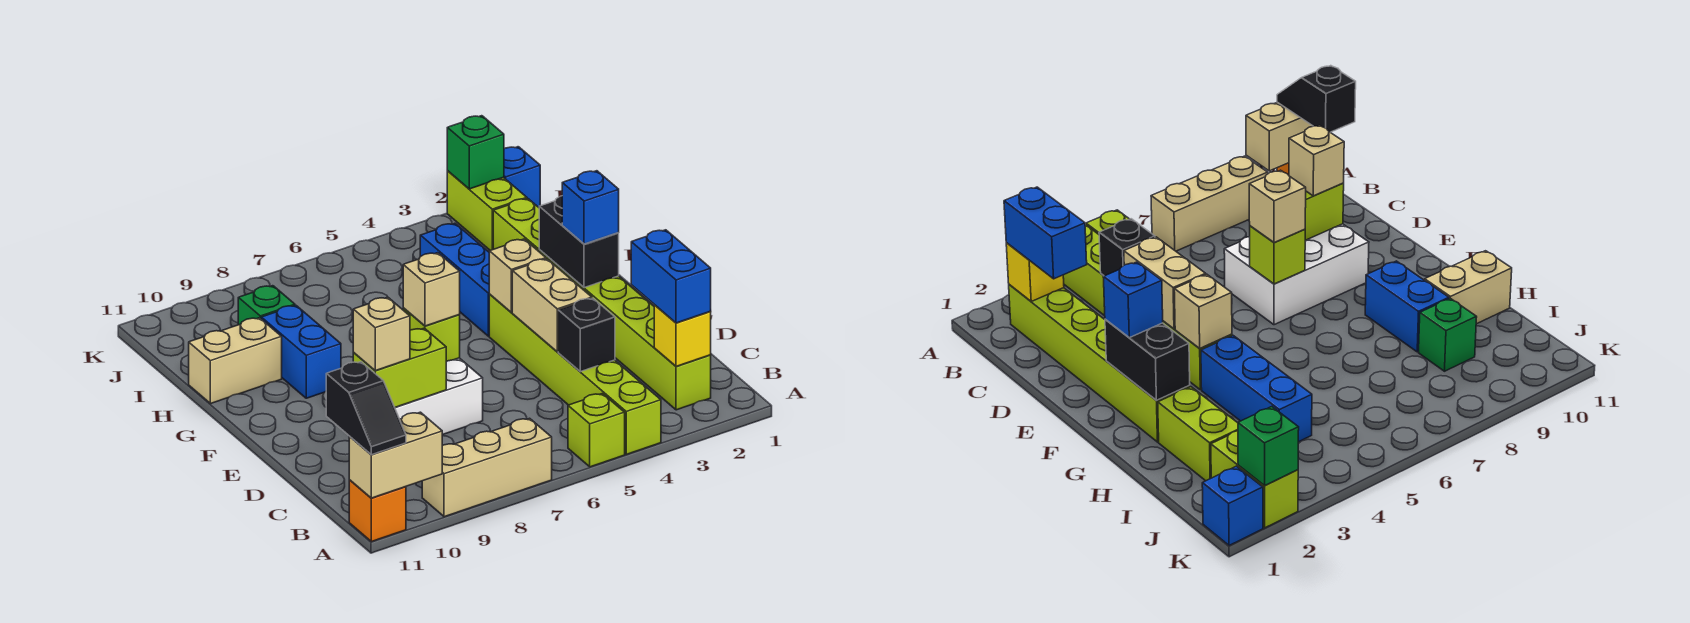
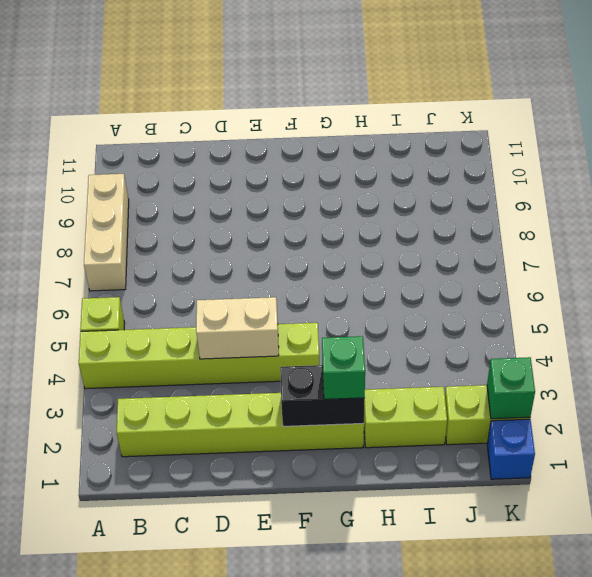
green brick G2 level 3 -> green brick I9 level 1
none -> orange brick A11 level 1
none -> white brick D7:E9 level 1
none -> blue brick G4:I4 level 1

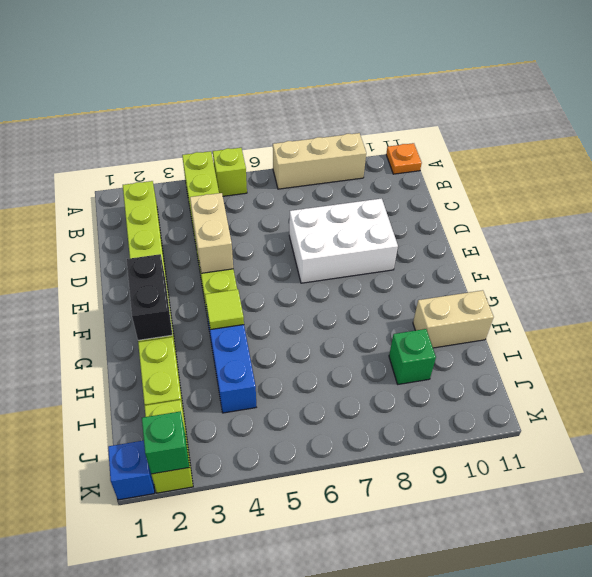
orange plate A11 level 1 -> orange brick A11 level 1
lime tile G4 level 2 -> none
none -> blue brick G9:H9 level 1
none -> tan brick A10:A11 level 2
none -> yellow brick B2 level 2

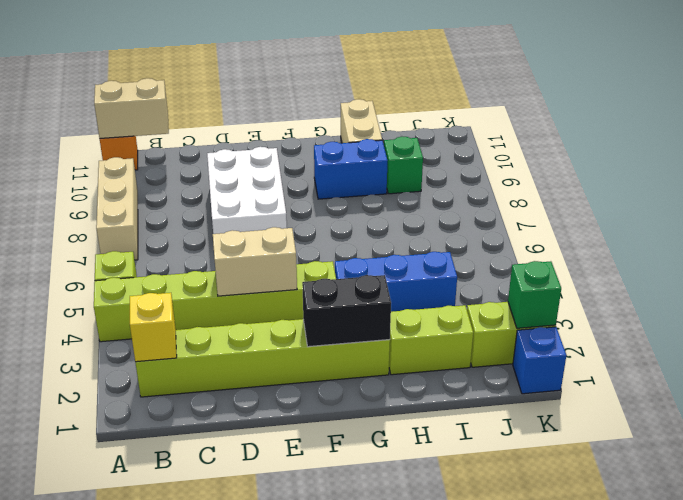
tan brick A11:B11 level 2 -> tan brick A10:A11 level 2
none -> black brick C4 level 2
none -> lime brick D8:D9 level 2
none -> lime brick E7 level 2

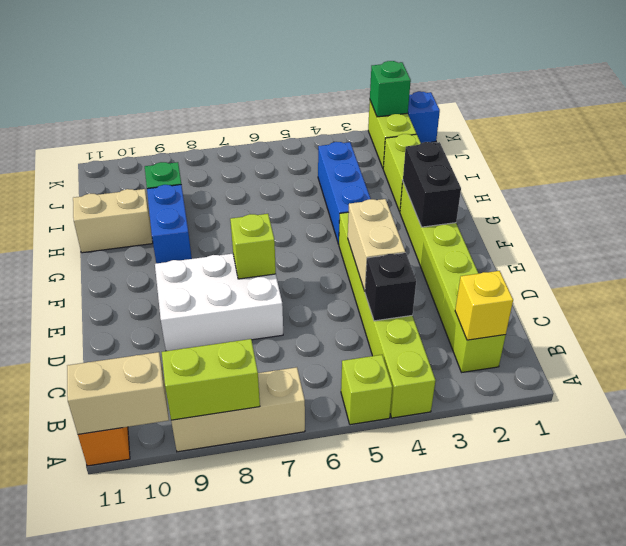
lime brick A8:A9 level 2 -> lime brick D8:D9 level 2
none -> tan brick F4 level 2
none -> black slope A11:B11 level 3 top B
none -> blue brick B2:C2 level 3

